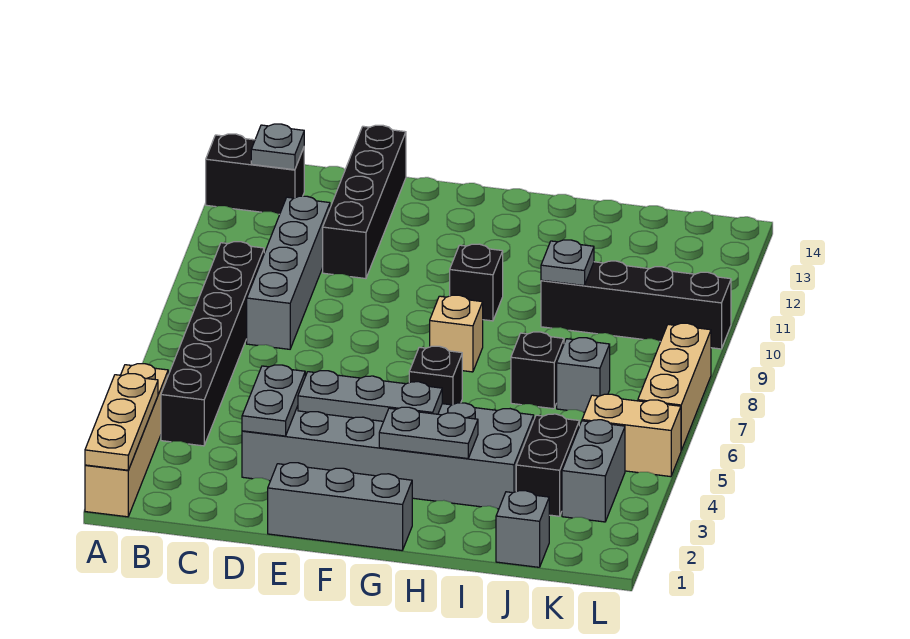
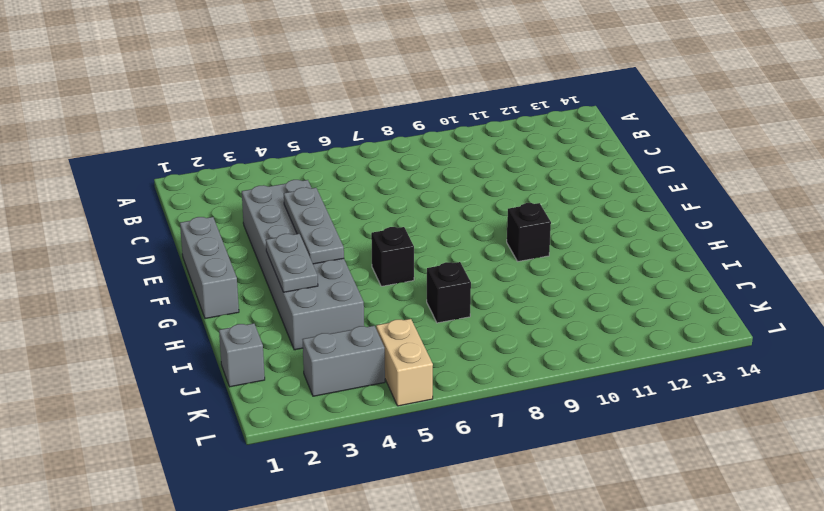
none -> tan brick A1:A4 level 1
none -> black brick A13:B13 level 1
none -> black brick B4:B9 level 1

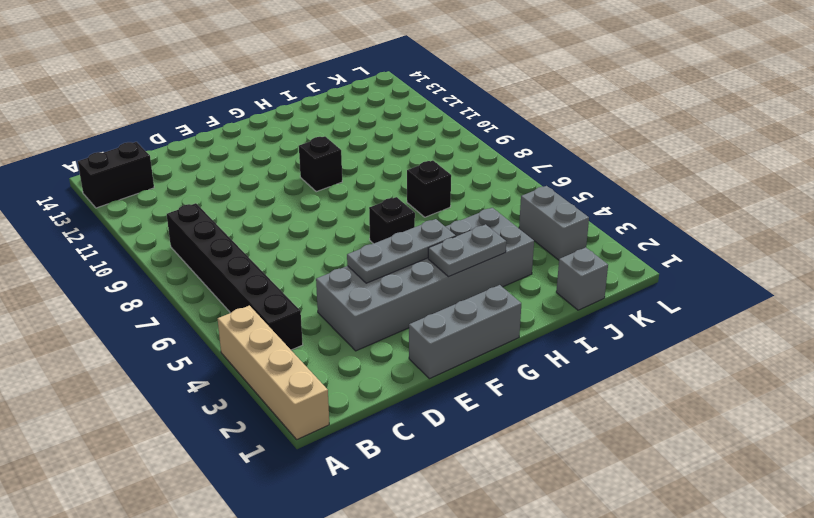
none -> grey brick C8:C11 level 1
none -> black brick D11:D14 level 1
none -> tan brick G8 level 1

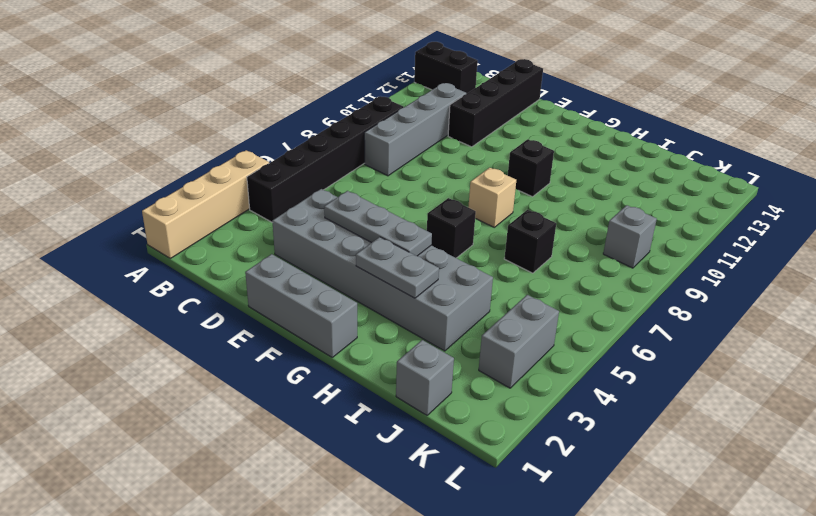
grey brick K9 level 1 -> grey brick J7 level 1
none -> black brick I10:L10 level 1
none -> black brick J3:J4 level 1
none -> tan brick K5:L5 level 1

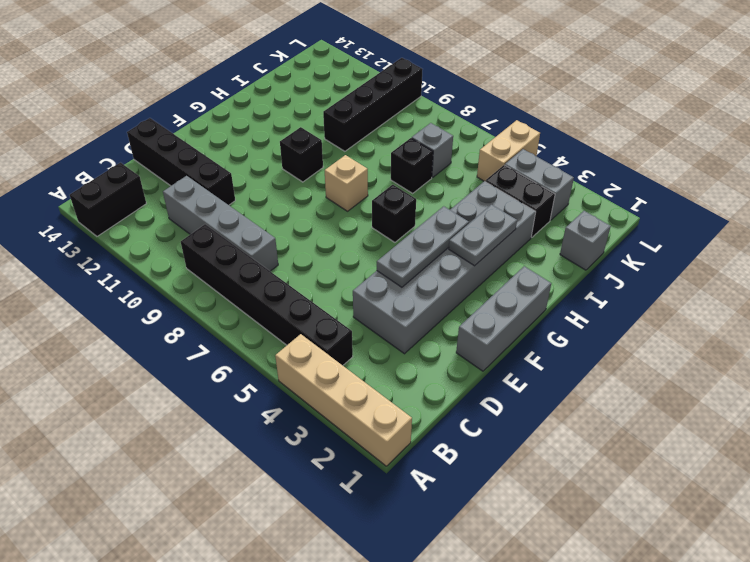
none -> tan brick L6:L8 level 1
none -> tan plate A1:A3 level 2
none -> grey plate B13 level 2

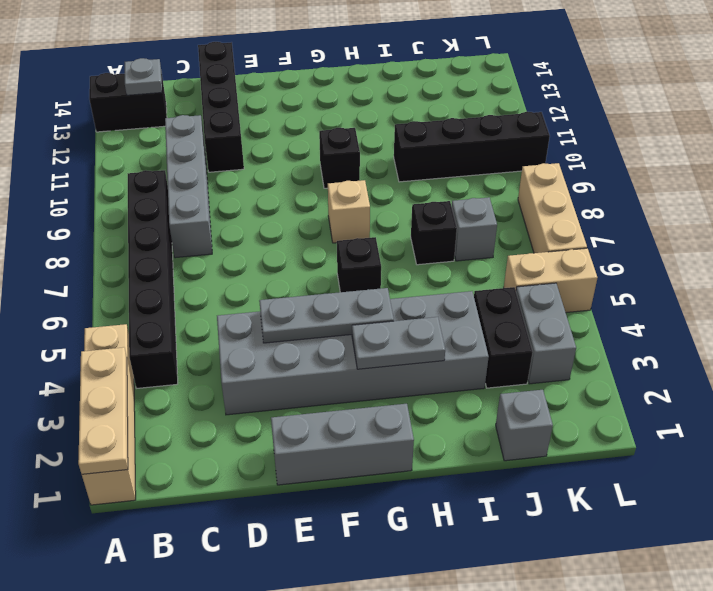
none -> grey plate D3:D4 level 2
none -> grey plate I10 level 2

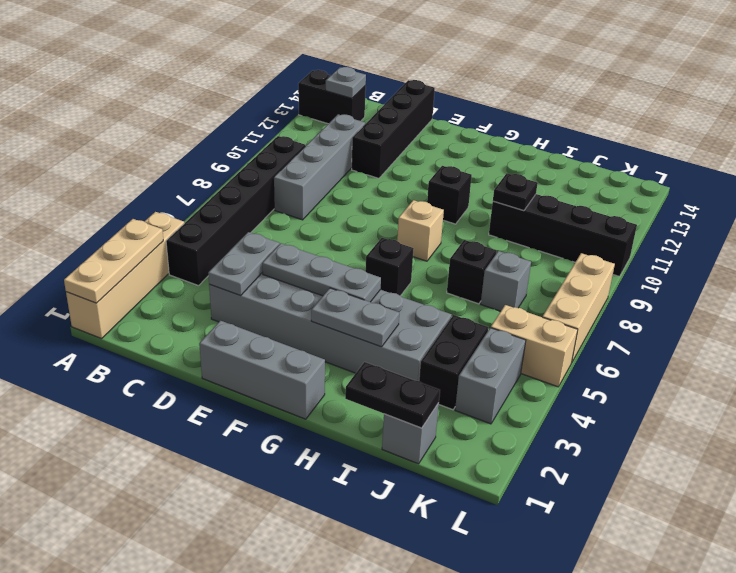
black plate I1:J1 level 2 -> none
black plate I10 level 2 -> grey plate I10 level 2

